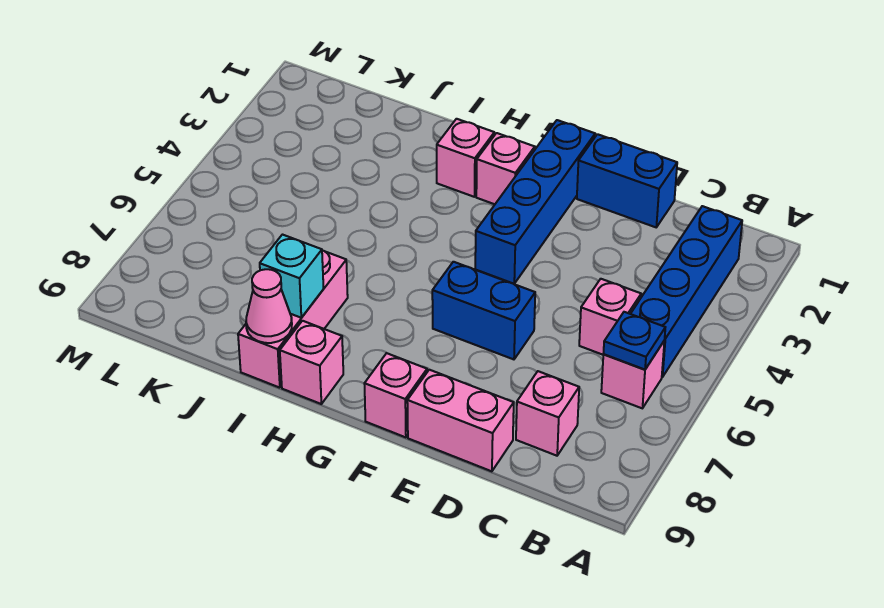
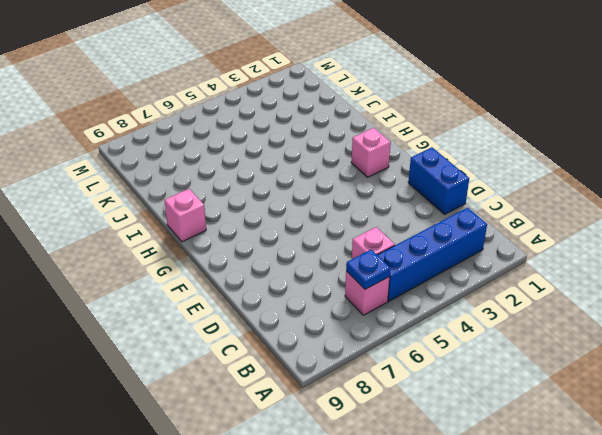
none -> pink brick C8 level 1
none -> pink brick D9:E9 level 1
none -> blue brick E6:F6 level 1

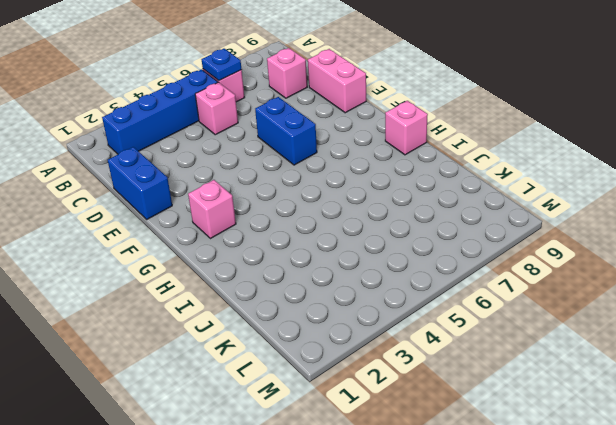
none -> blue brick F1:F4 level 1
none -> pink brick F9 level 1
none -> pink brick H2 level 1

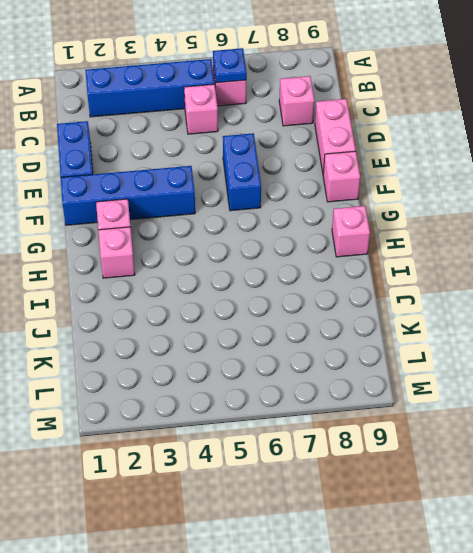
none -> pink brick I7:I9 level 1
none -> cyan brick I8 level 2
none -> pink cone I9 level 2

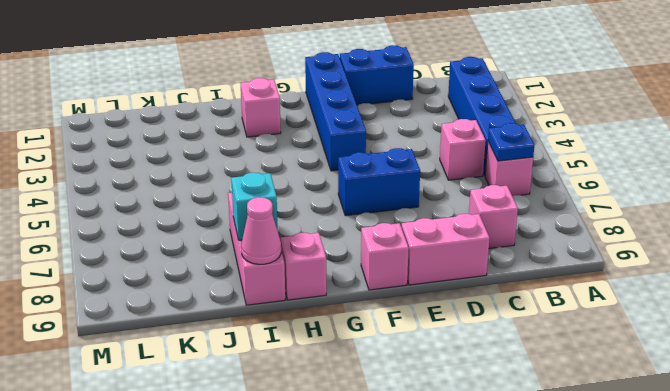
none -> pink brick G2 level 1

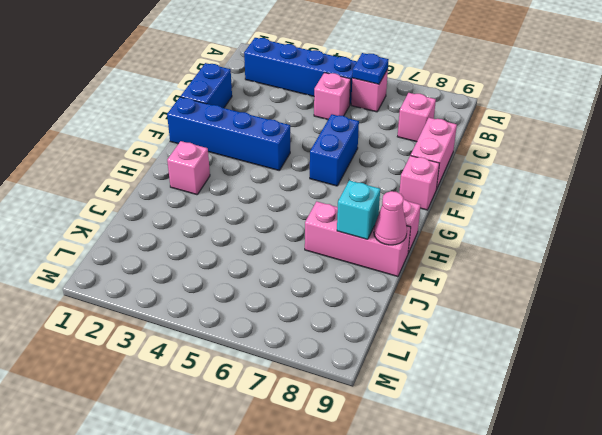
none -> pink brick G2 level 1

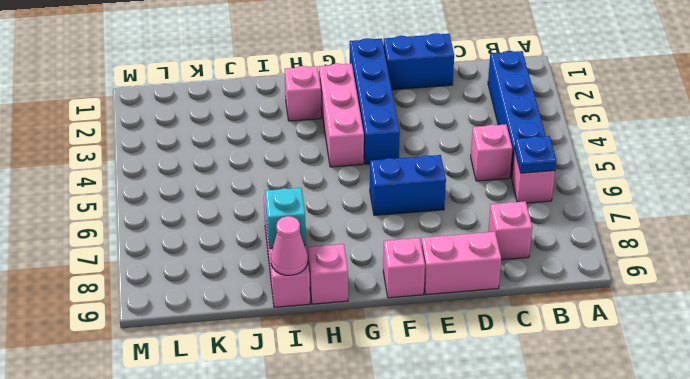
pink brick G2:G4 level 1 -> pink brick G2 level 1

